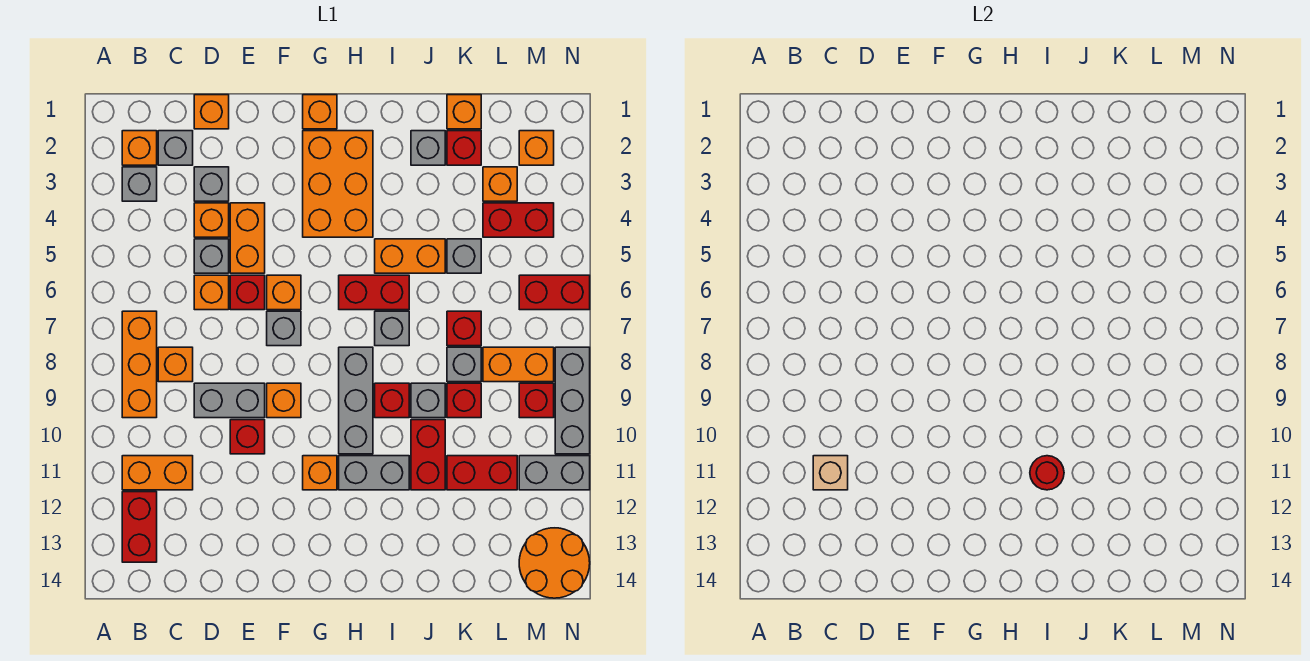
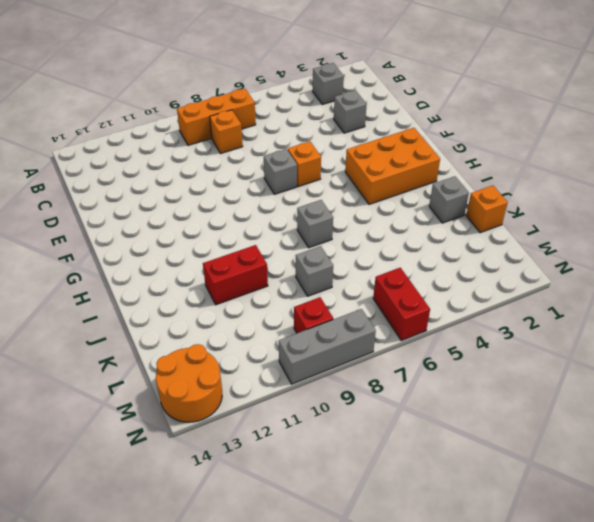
none -> orange brick B2 level 1
none -> orange brick B11:C11 level 1
none -> red brick B12:B13 level 1
none -> grey brick C2 level 1

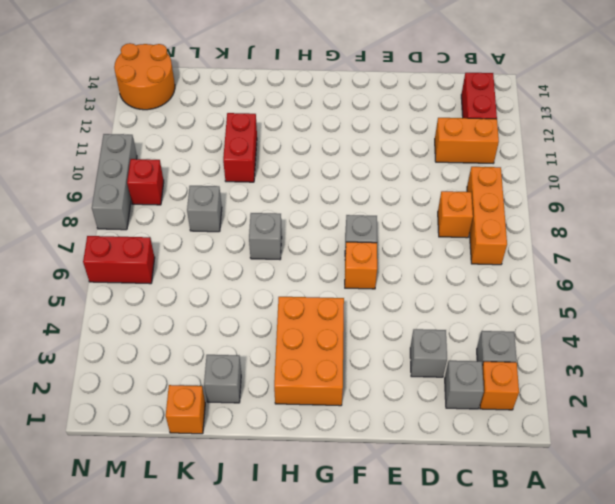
none -> orange brick D1 level 1
none -> orange brick D4 level 1
none -> grey brick D5 level 1
none -> orange brick D6 level 1

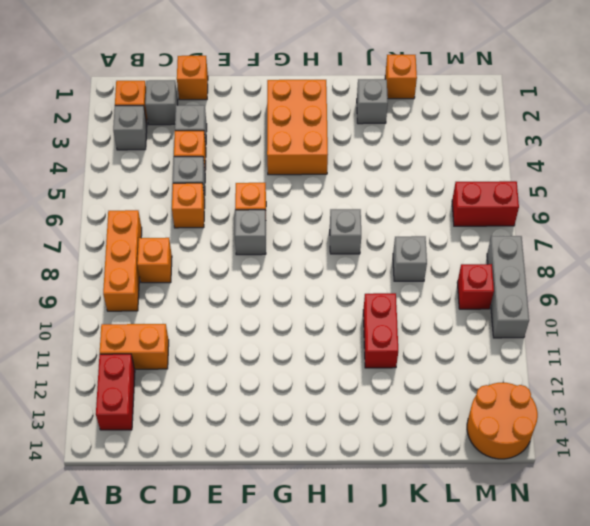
none -> grey brick D9:E9 level 1
none -> orange brick E4:E5 level 1
none -> red brick E6 level 1
none -> red brick E10 level 1

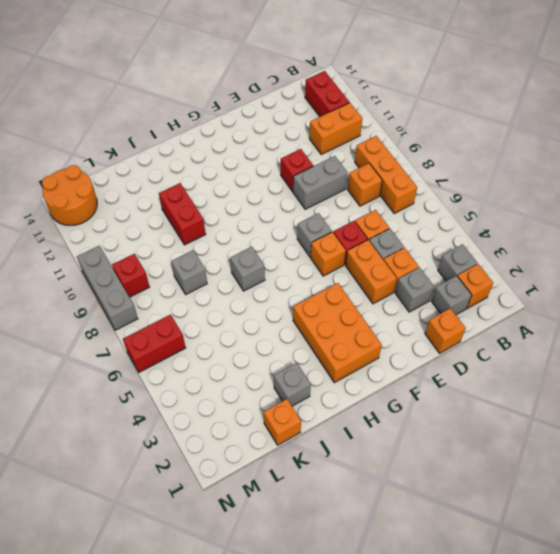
none -> orange brick F9 level 1
none -> orange brick G1 level 1
none -> orange brick G11 level 1
none -> red brick H6:I6 level 1

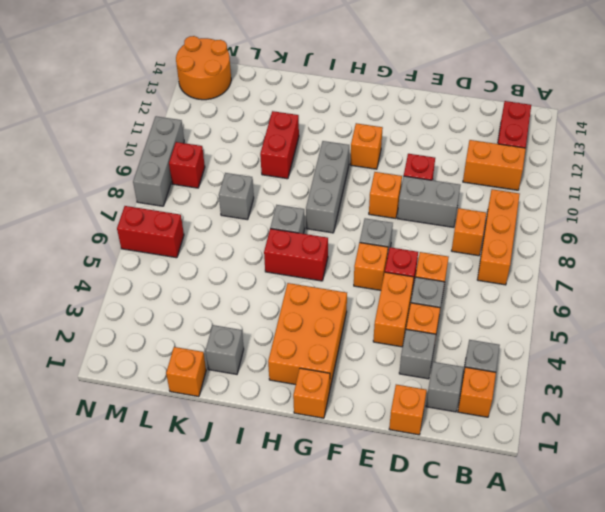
none -> grey brick H11:I11 level 1
none -> orange brick I5:J5 level 1
none -> red brick I9 level 1
none -> grey brick J9 level 1

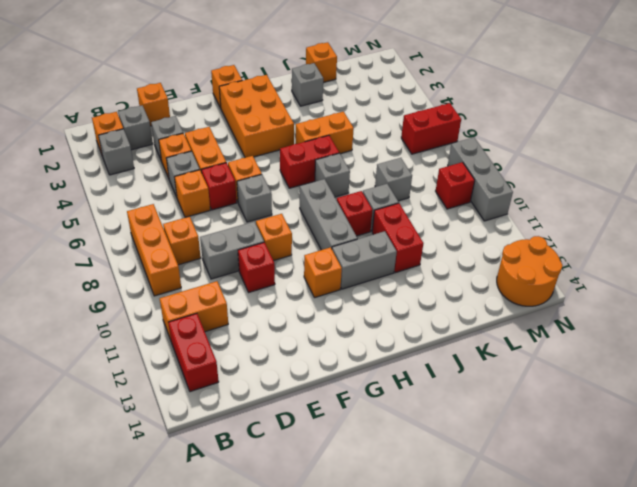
none -> red brick K2 level 1
none -> grey brick K5 level 1
none -> red brick K7 level 1
none -> red brick K9 level 1

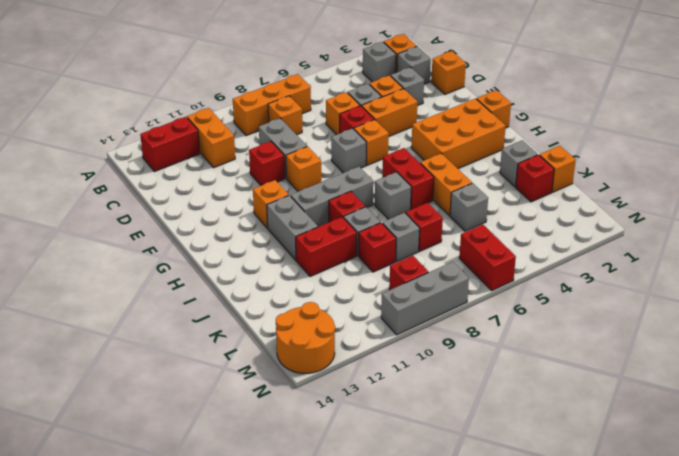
none -> red brick K11:L11 level 1
none -> orange brick L3 level 1
none -> red brick L4:M4 level 1
none -> orange brick L8:M8 level 1

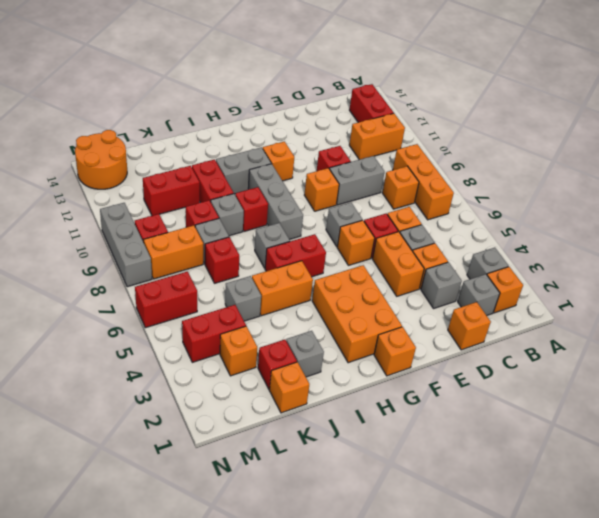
none -> orange brick M2 level 1
none -> grey brick M11:N11 level 1
none -> tan brick C11 level 2
none -> red round brick I11 level 2

